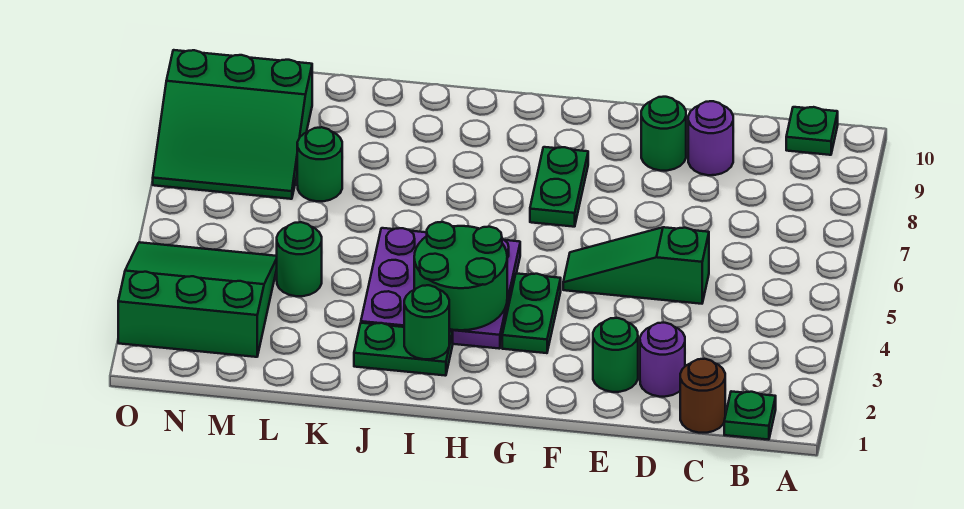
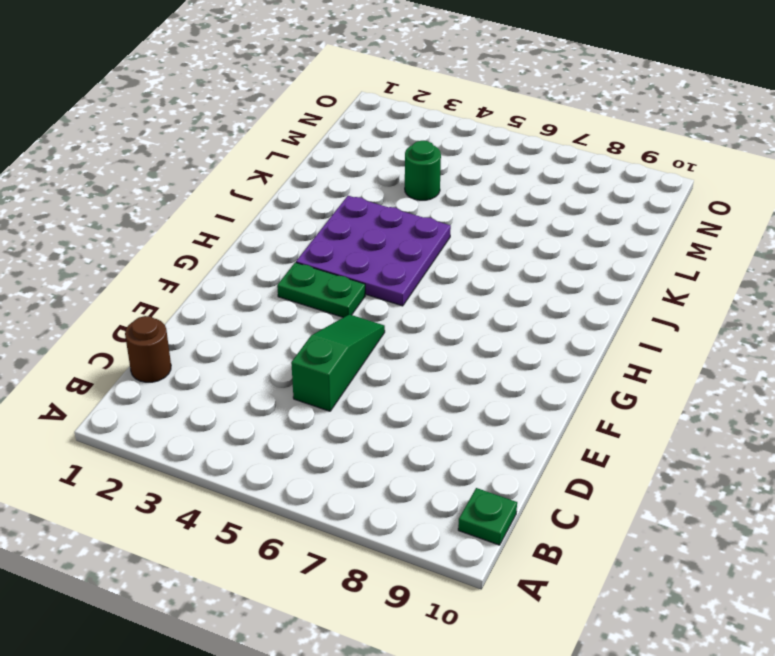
none -> green plate B1 level 1
none -> purple round brick D2 level 1
none -> purple round brick D9 level 1

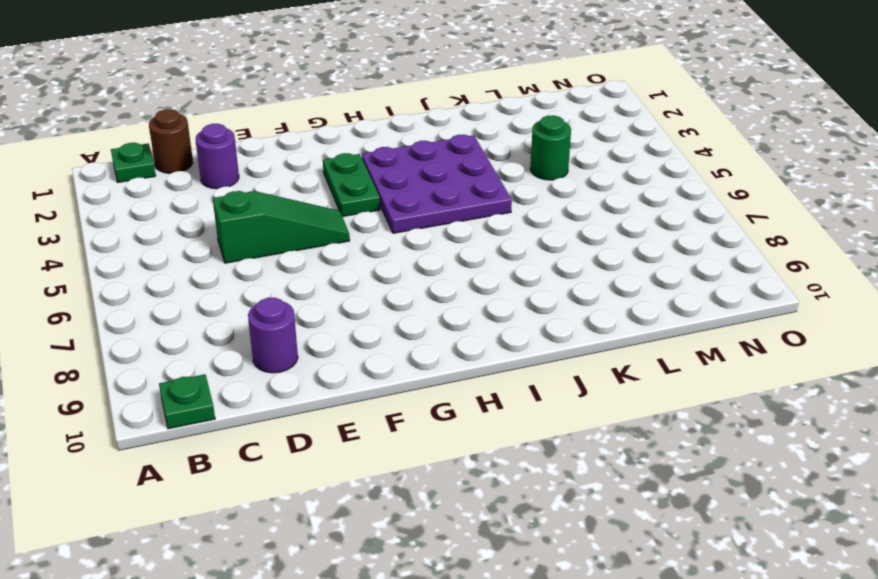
none -> green round brick E2 level 1
none -> green round brick E9 level 1
none -> green plate G7:G8 level 1

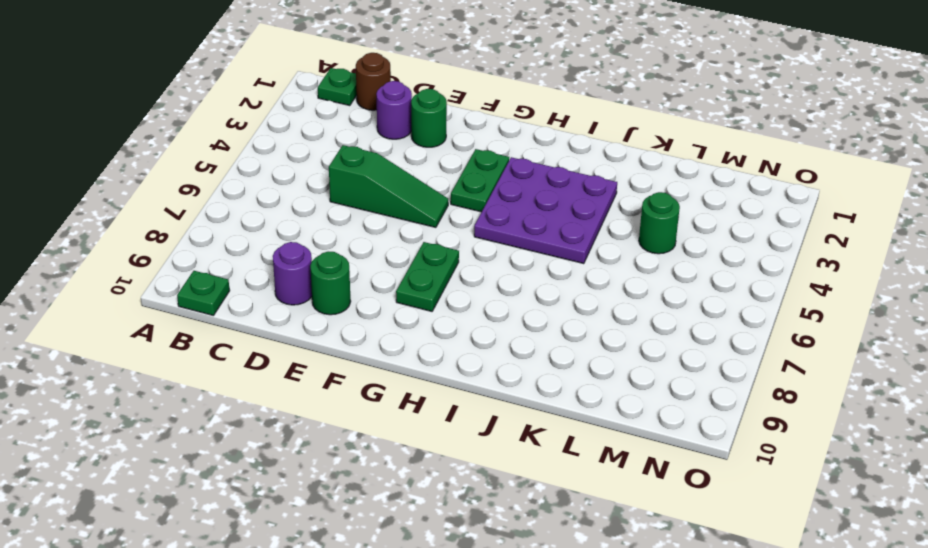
none -> green plate I2:J2 level 1
none -> green round brick L7 level 1
none -> green slope M2:O4 level 1 top 2

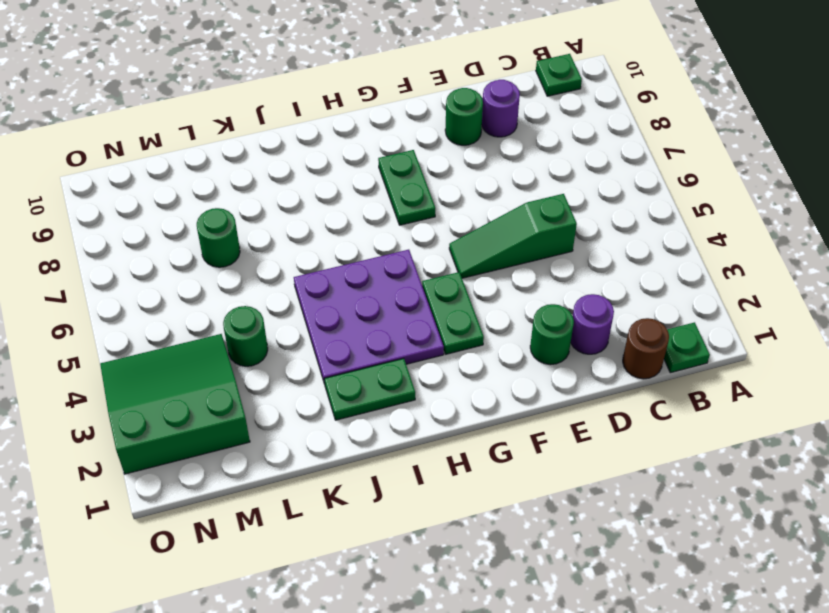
none -> green slope M7:O9 level 1 top 9
none -> green round brick H3:I4 level 2
none -> green round brick I2 level 2

